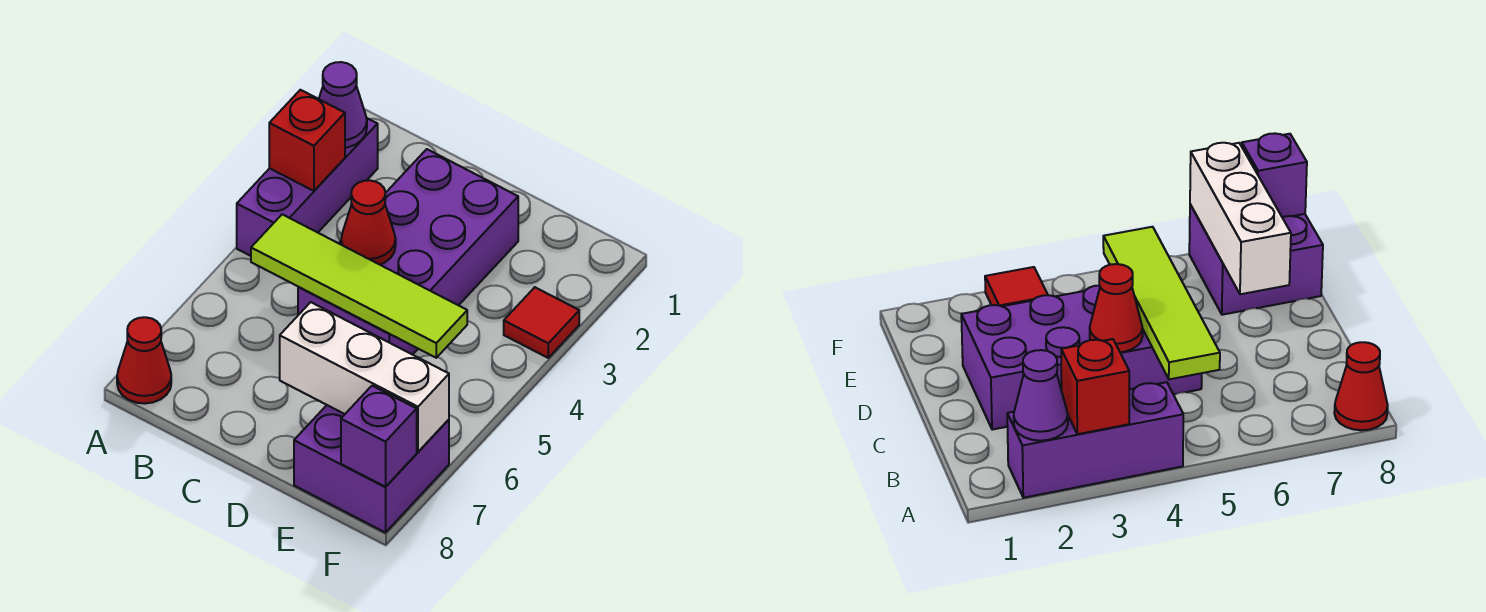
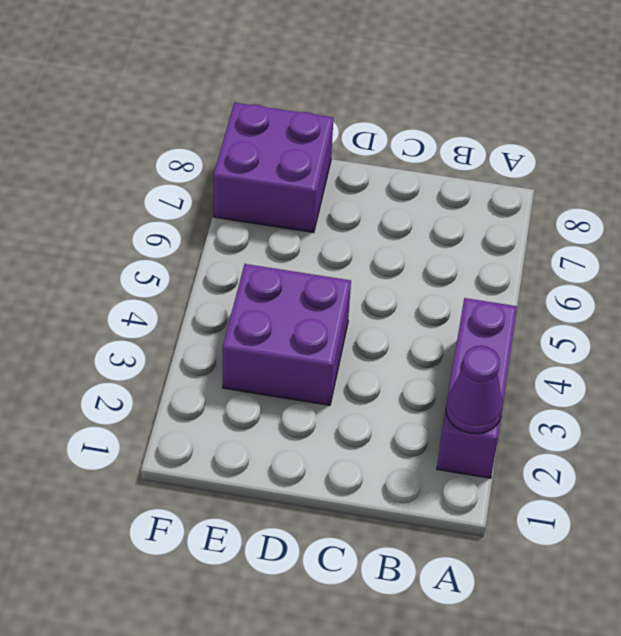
purple brick D3:E4 level 1 -> purple brick C2:D5 level 1
none -> red cone A8 level 1
none -> red tile F3 level 1

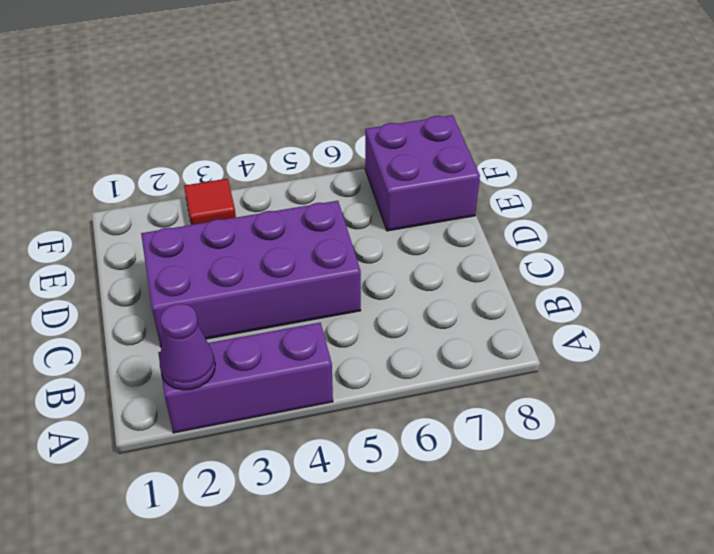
none -> red cone A8 level 1
none -> red brick A3 level 2

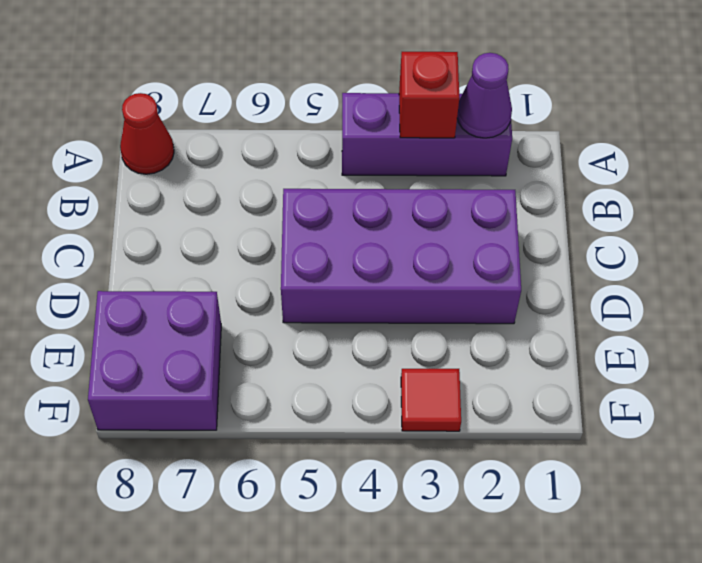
none -> lime tile B5:E5 level 2
none -> red cone C4 level 2

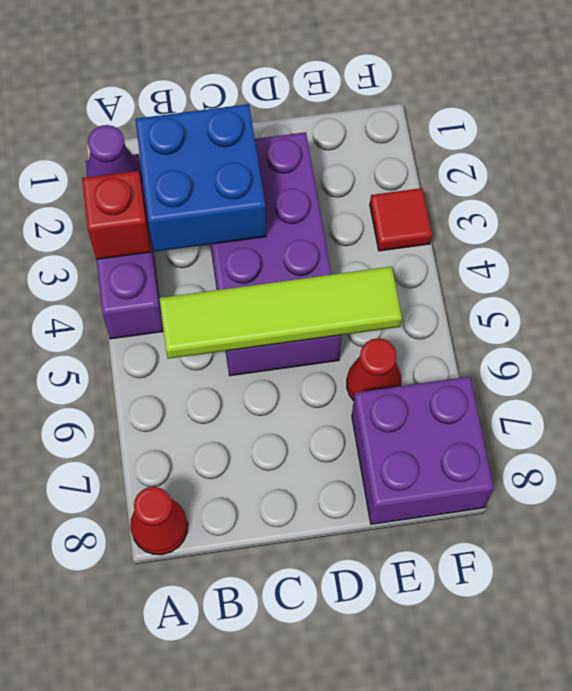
blue brick B2:C3 level 2 -> none
red cone E6 level 1 -> red cone C4 level 2
none -> white brick D7:F7 level 2
none -> purple brick F8 level 2

